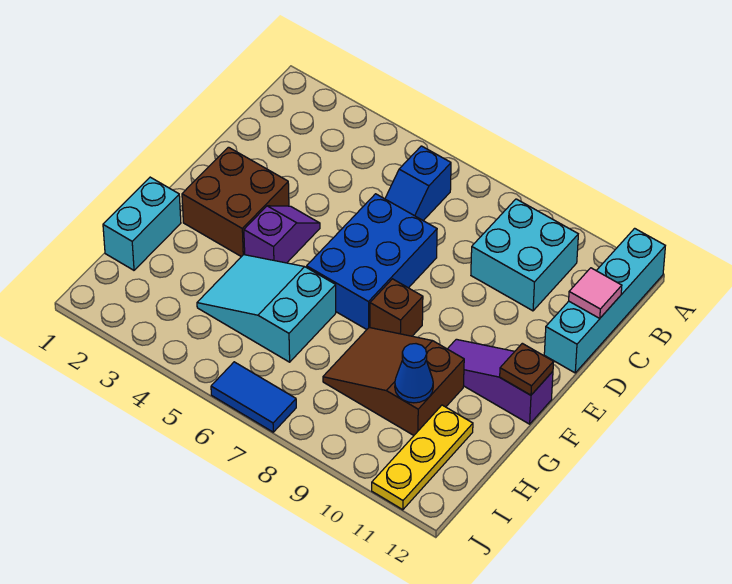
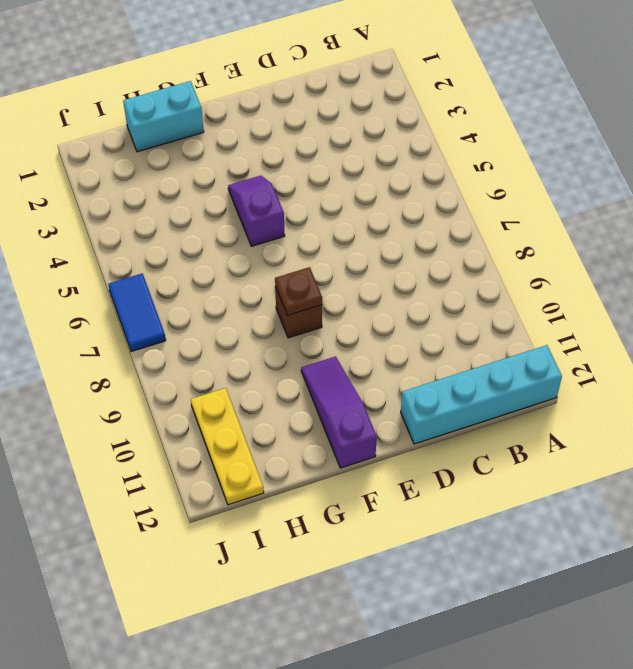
purple slope F4:F5 level 1 top 5 -> purple slope E4:F4 level 1 top F
brown plate F8 level 2 -> brown plate F12 level 2
yellow plate I10:I12 level 1 -> yellow plate H11:J11 level 1
none -> blue slope B6:C6 level 1 top B
none -> cyan brick B9:C10 level 1
none -> blue brick D6:F7 level 1

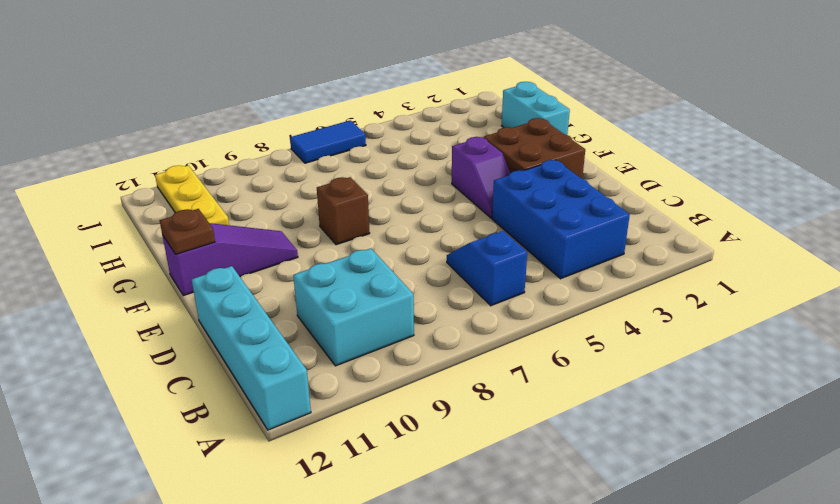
blue brick B3:D4 level 1 -> blue brick D6:F7 level 1
none -> cyan slope G4:H6 level 1 top 6
none -> brown slope G8:H10 level 1 top 10
none -> pink tile C12 level 2

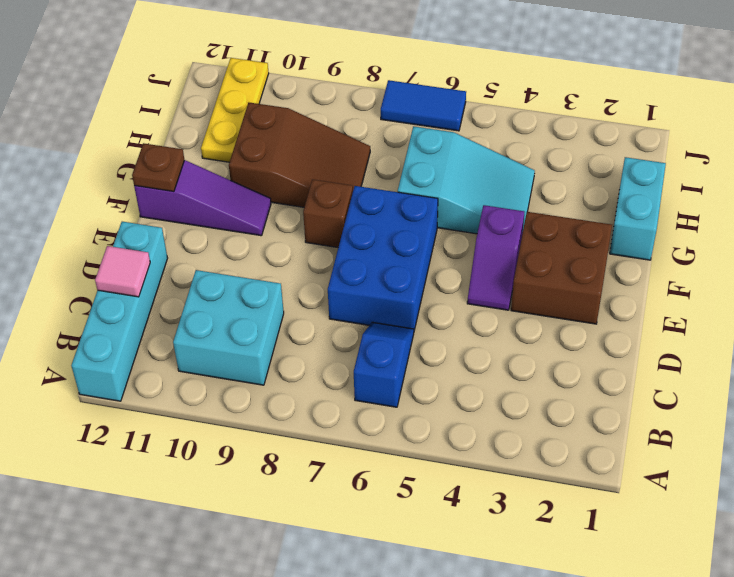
none -> blue cone H10 level 2

